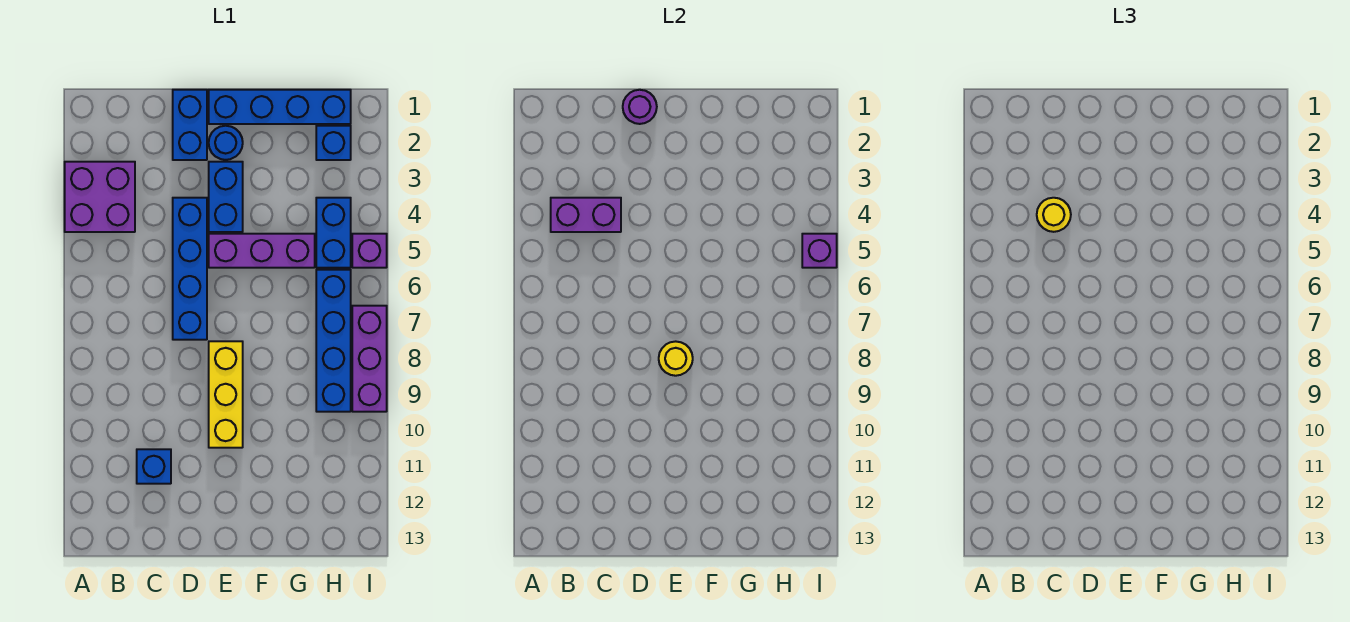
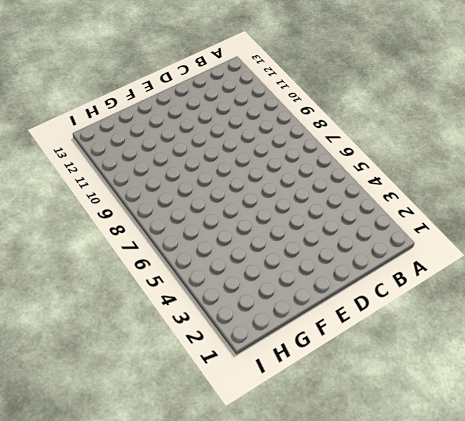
none -> purple brick A3:B4 level 1
none -> blue brick C11 level 1
none -> blue brick D1:D2 level 1

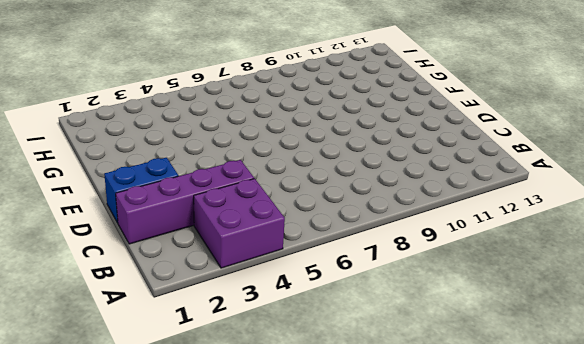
purple brick C1:C4 level 1 -> none
none -> blue brick C11 level 1
none -> blue brick D4:D7 level 1
none -> blue brick E1:H1 level 1

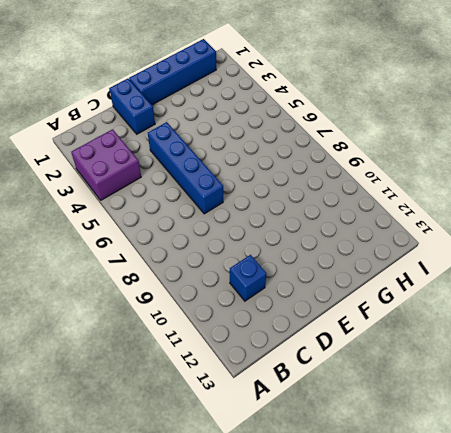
none -> blue round brick E2 level 1
none -> blue brick E3:E4 level 1
none -> purple brick E5:G5 level 1

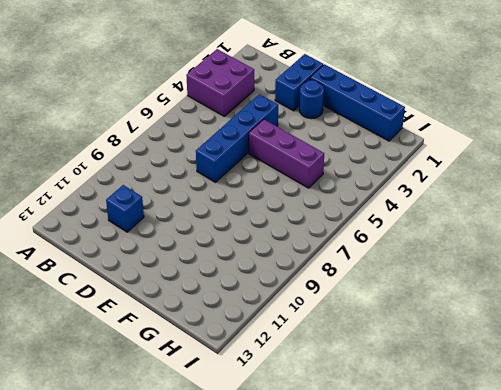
none -> blue brick E3:E4 level 1
none -> yellow brick E8:E10 level 1
none -> blue brick H2 level 1

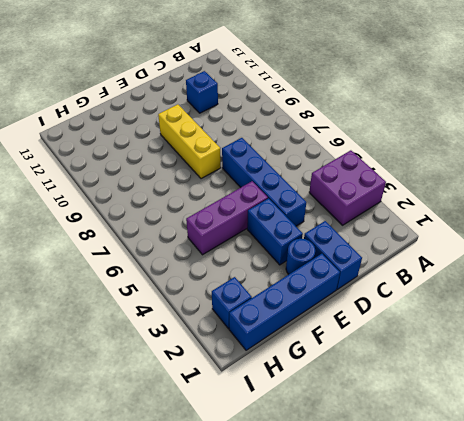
none -> blue brick H4:H5 level 1
none -> blue brick H6:H9 level 1
none -> purple brick I5 level 1

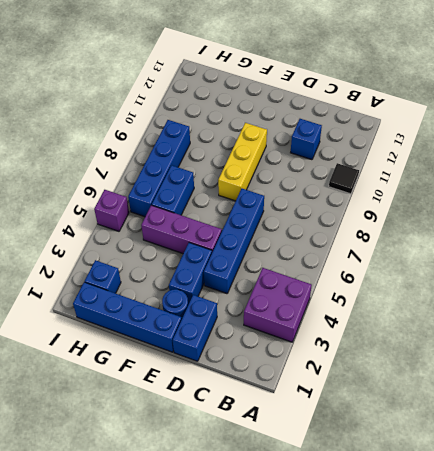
black tile A10 level 1 -> none
blue brick G6:G7 level 1 -> blue brick H4:H5 level 1
none -> purple brick I7:I9 level 1
none -> purple brick B4:C4 level 2
none -> purple round brick D1 level 2

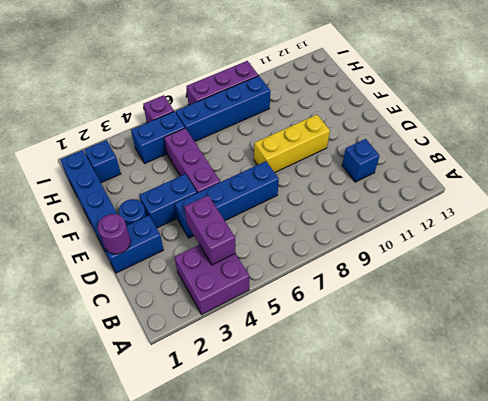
none -> yellow round brick E8 level 2
none -> purple brick I5 level 2
none -> yellow round brick C4 level 3

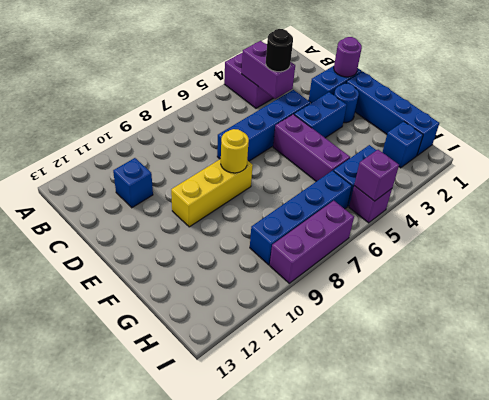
black round brick C4 level 3 -> yellow round brick C4 level 3

